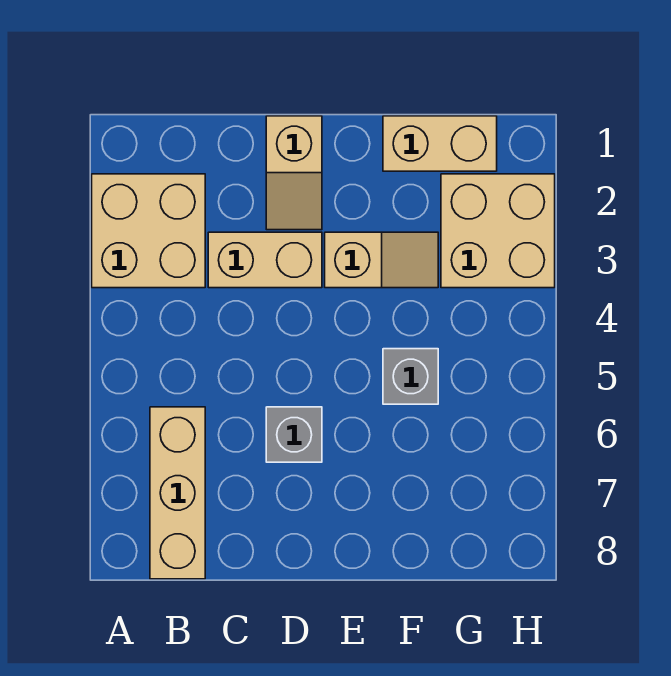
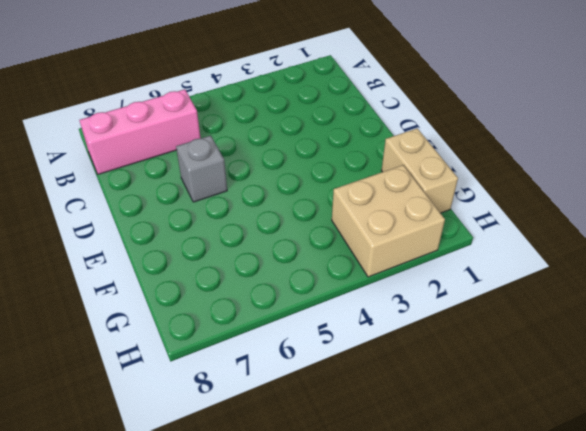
pink brick B6:B8 level 1 -> tan brick B6:B8 level 1
none -> tan brick A2:B3 level 1
none -> tan brick C3:D3 level 1

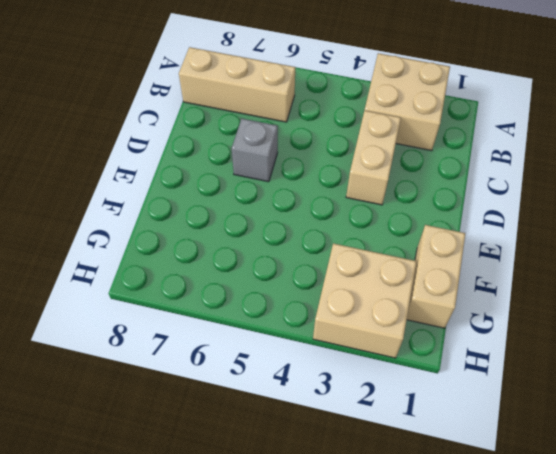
none -> tan slope D1:D2 level 1 top 1
none -> tan slope E3:F3 level 1 top E

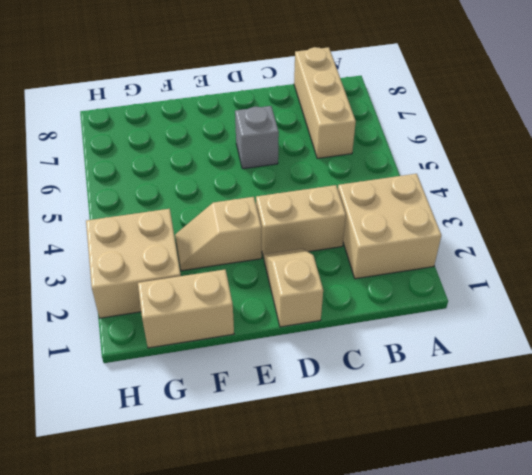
none -> grey brick F5 level 1

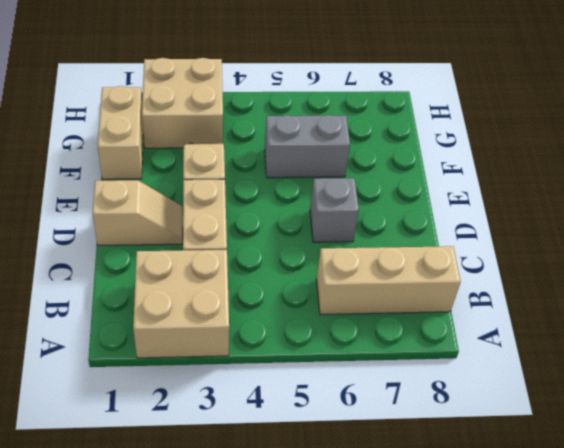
grey brick F5:F6 level 1 -> grey brick F5 level 1

